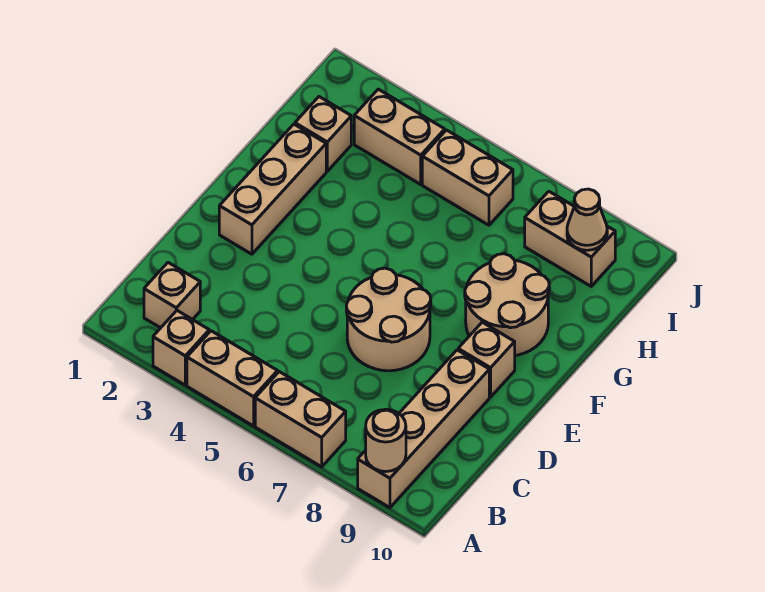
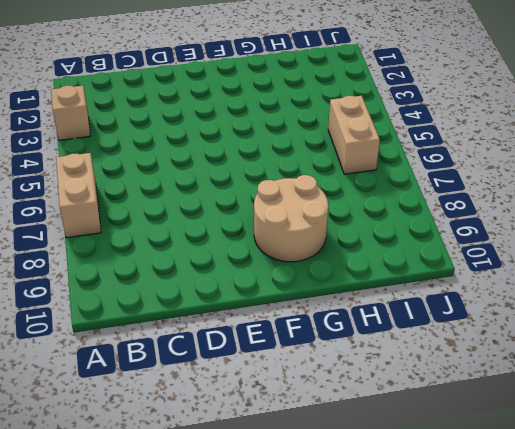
none -> tan brick A4:A5 level 1
none -> tan brick A9:D9 level 1
none -> tan brick B2 level 1

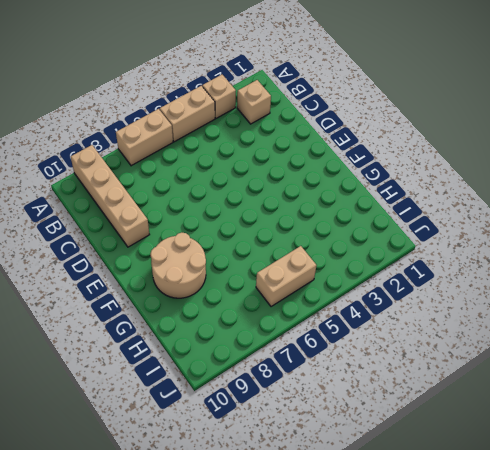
none -> tan round brick D6:E7 level 1
none -> tan brick E2:G2 level 1
none -> tan brick E9 level 1

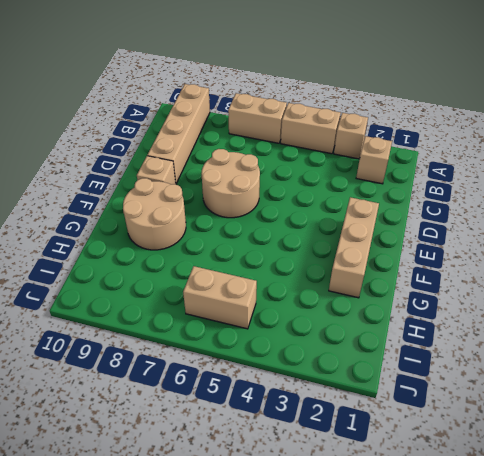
none -> tan brick H2 level 1
none -> tan brick I3:I4 level 1
none -> tan brick I8:I9 level 1

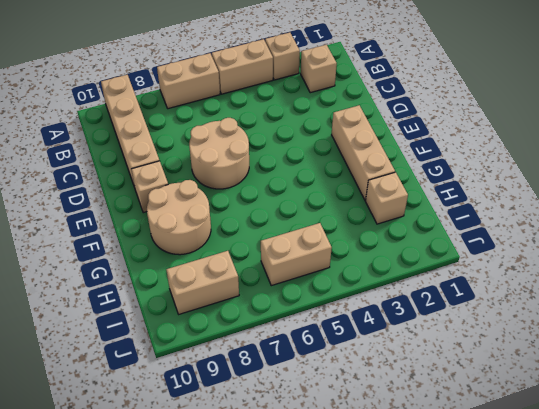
none -> tan brick I3:I4 level 1
none -> tan round brick A9 level 2
none -> tan cone I9 level 2

